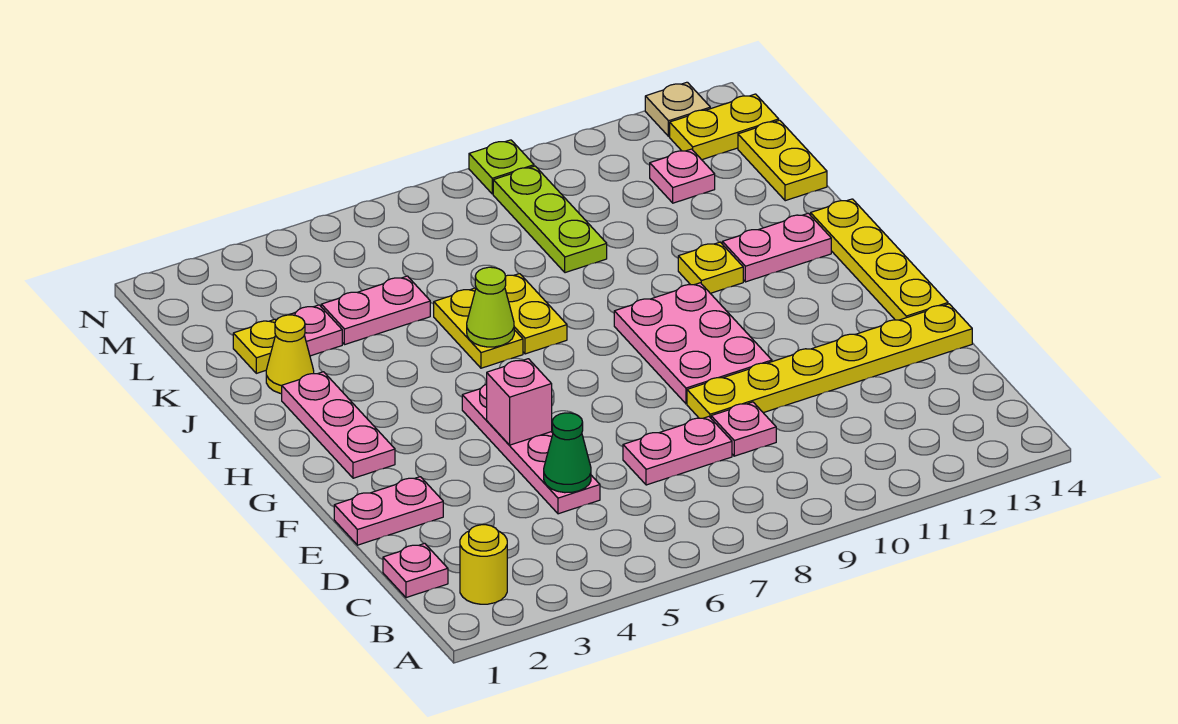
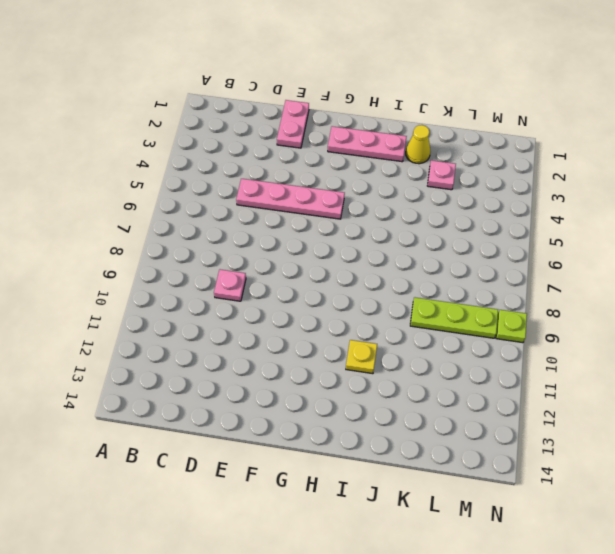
none -> yellow round brick B2 level 1
none -> pink plate C1 level 1
none -> pink plate D7:D8 level 1

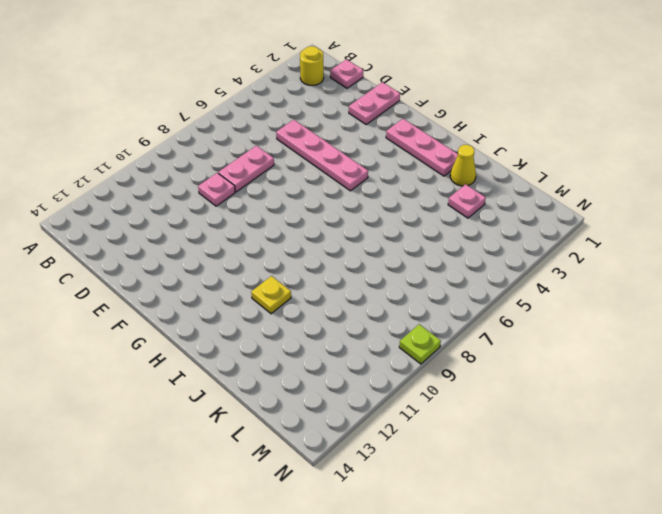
none -> yellow plate E9:E14 level 1
none -> pink plate F9:H10 level 1
none -> yellow plate F14:I14 level 1

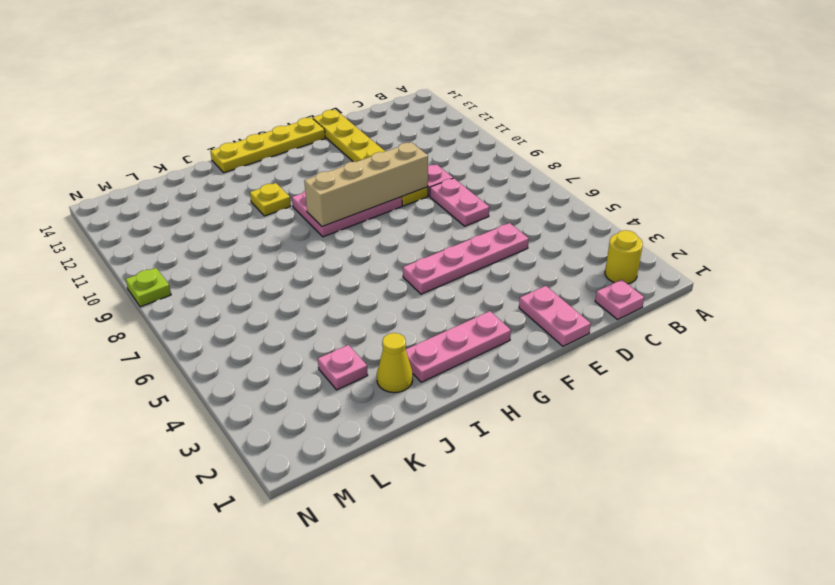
tan brick E9:H9 level 2 -> none
none -> yellow plate I6:J6 level 1
none -> yellow plate I7:J7 level 1
none -> pink plate I12:I13 level 1

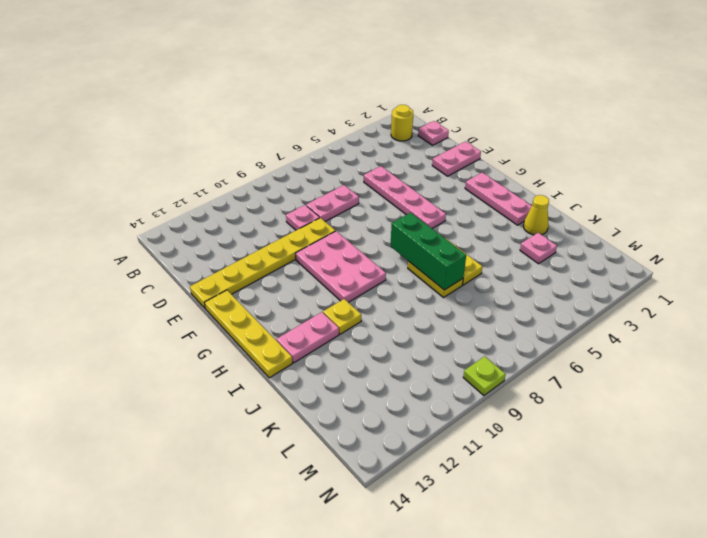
green brick H7:J7 level 2 -> none
none -> yellow plate K2 level 1
none -> pink plate K4:K5 level 1
none -> lime plate K9:M9 level 1

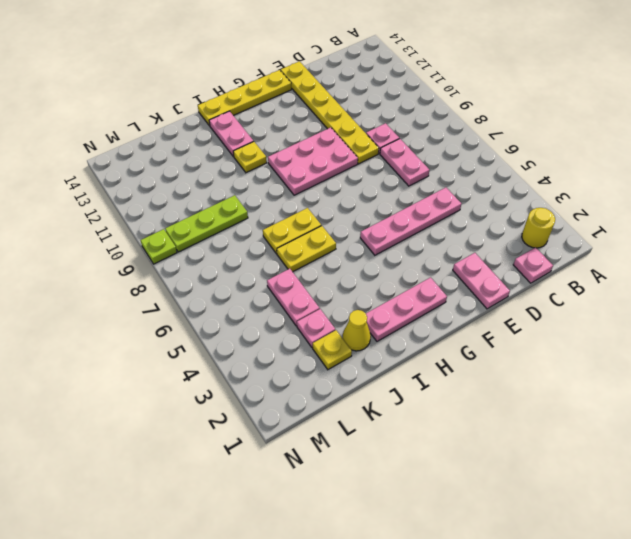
none -> yellow plate K14:L14 level 1
none -> pink plate L12 level 1
none -> yellow plate M13:M14 level 1

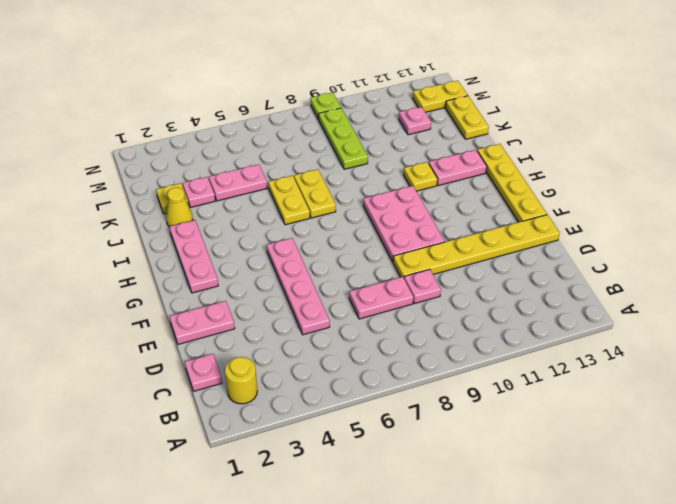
none -> tan plate N13 level 1
none -> green cone D5 level 2
none -> pink brick F5 level 2

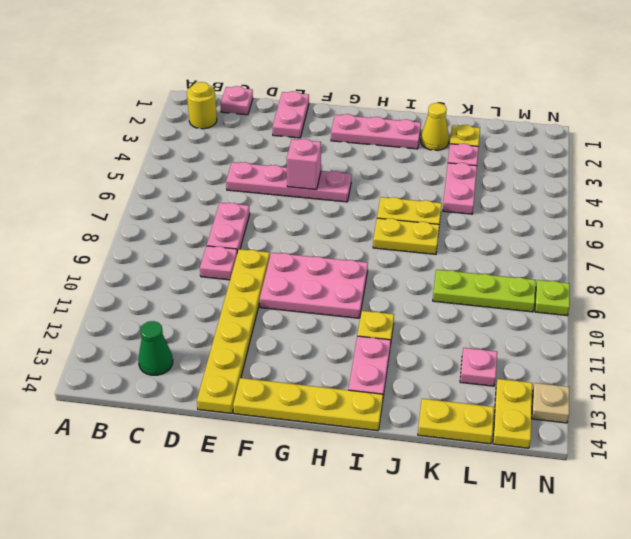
green cone C13 level 1 -> green cone D5 level 2
none -> lime cone I6 level 2

